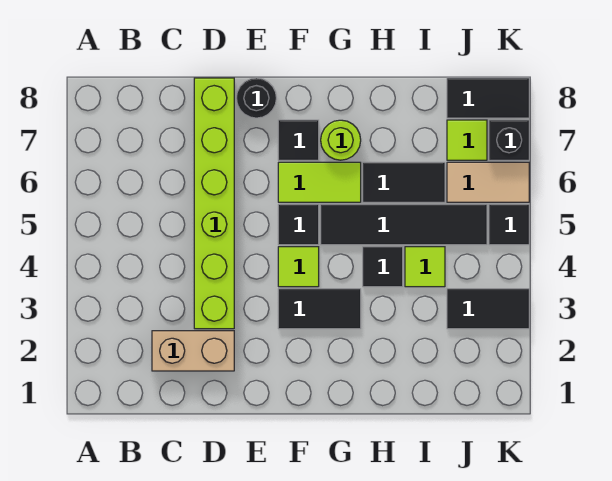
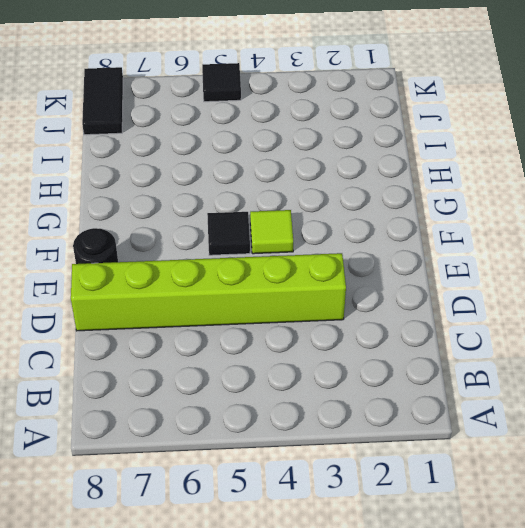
none -> tan brick C2:D2 level 1
none -> black tile F3:G3 level 1
none -> lime tile F6:G6 level 1

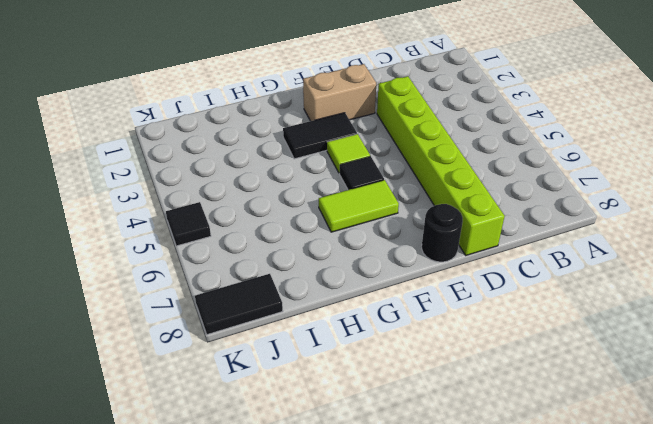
tan brick E2:F2 level 1 -> tan brick C2:D2 level 1
none -> black tile F7 level 1
none -> black tile G5:J5 level 1
none -> lime round brick G7 level 1

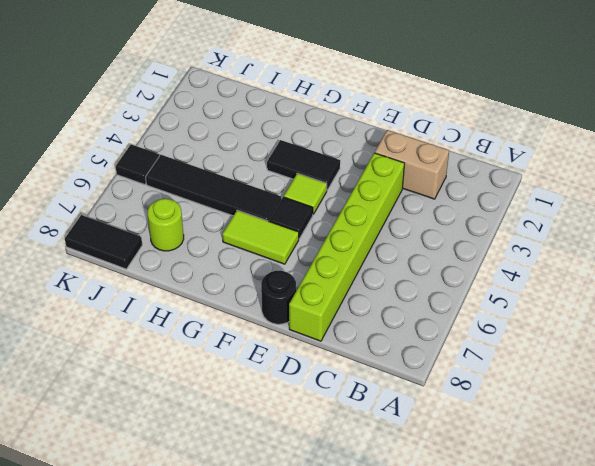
lime round brick I7 level 1 -> lime round brick G7 level 1
none -> black tile F7 level 1
none -> black tile H4 level 1
none -> black tile H6:I6 level 1

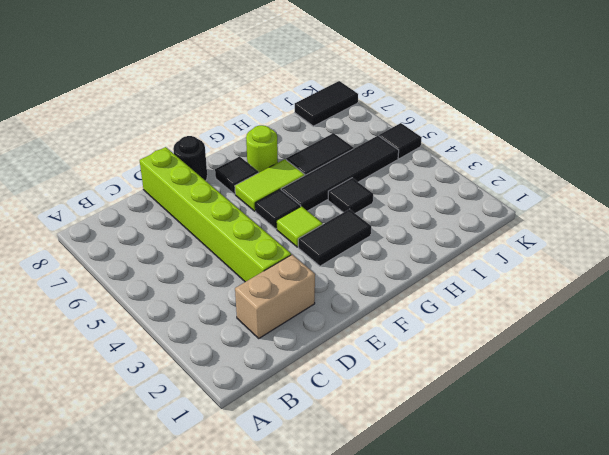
none -> lime tile I4 level 1
none -> black tile J3:K3 level 1
none -> tan tile J6:K6 level 1

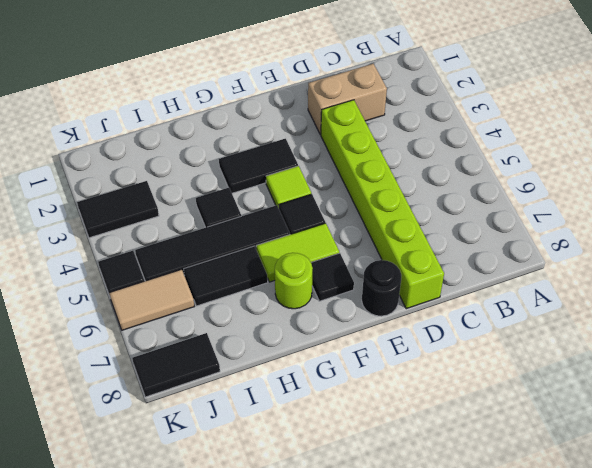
none -> lime tile I4 level 1
none -> lime tile J7 level 1
none -> black brick K7 level 1

